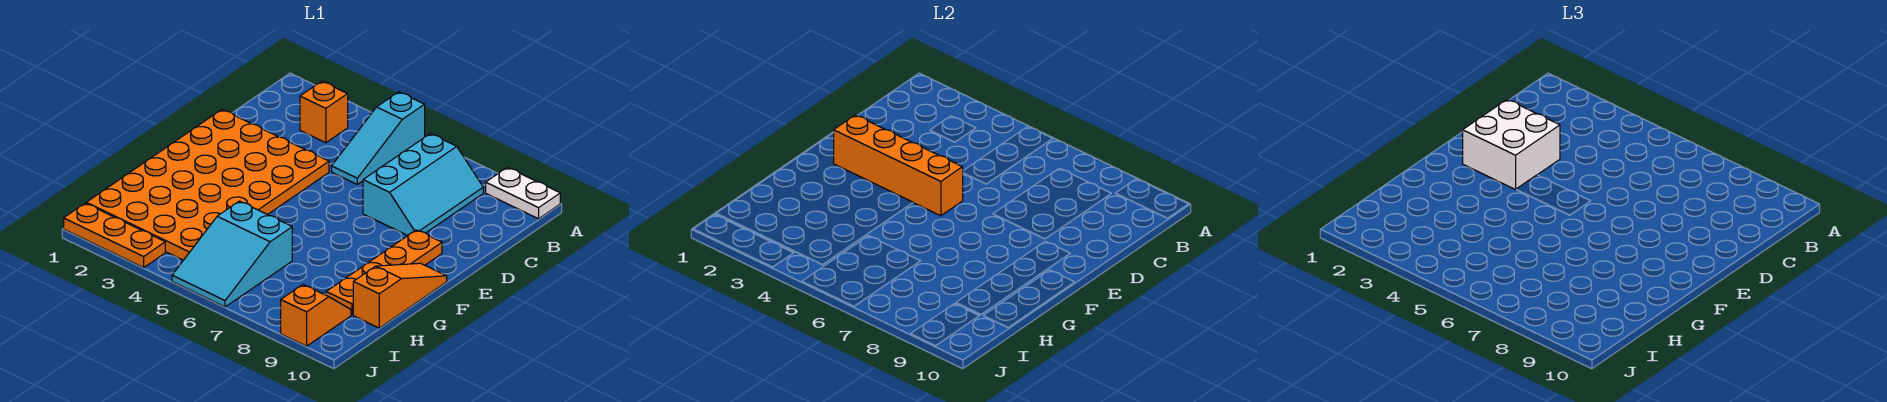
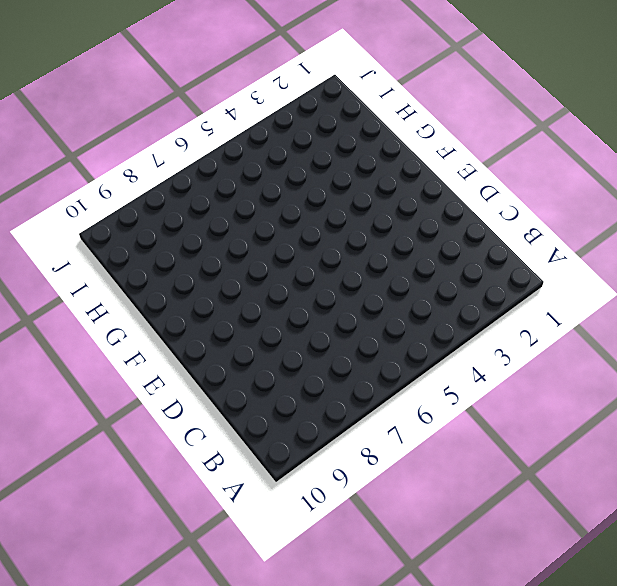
none -> cyan slope A5:C5 level 1 top A
none -> white plate A9:A10 level 1
none -> orange brick B3 level 1

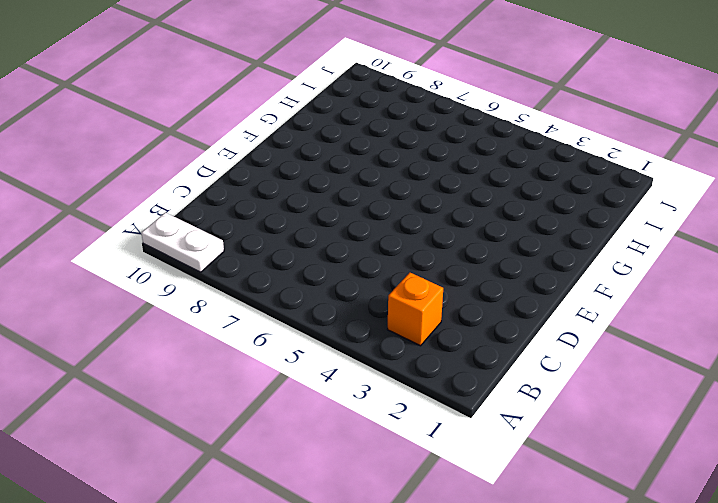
none -> cyan slope A5:C5 level 1 top A
none -> cyan slope B7:D8 level 1 top 7
none -> orange plate D1:I4 level 1

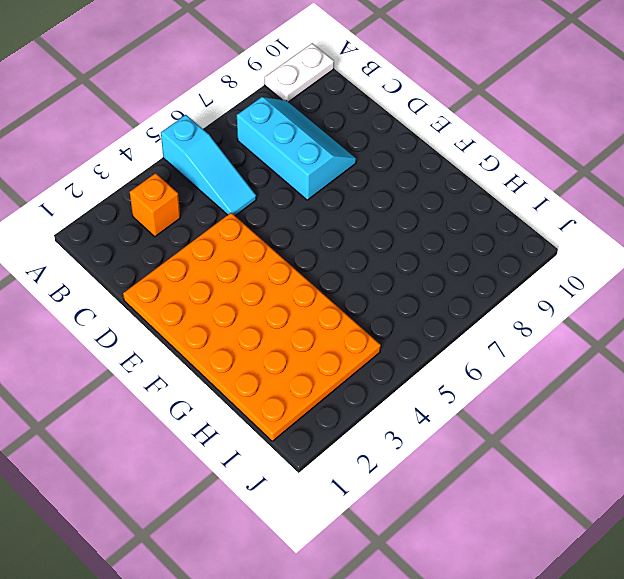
none -> orange plate E9:H9 level 1
none -> orange slope F10:H10 level 1 top H
none -> cyan slope H5:J6 level 1 top H

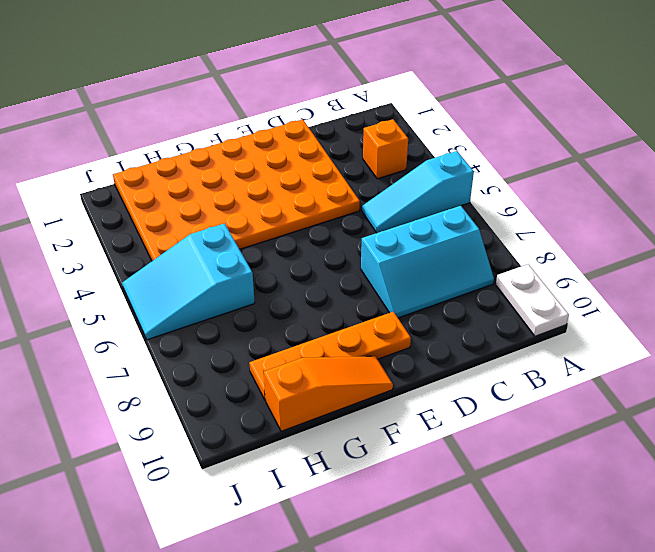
none -> orange slope I9:J9 level 1 top J
none -> orange plate J1:J3 level 1
none -> orange brick E2:E5 level 2

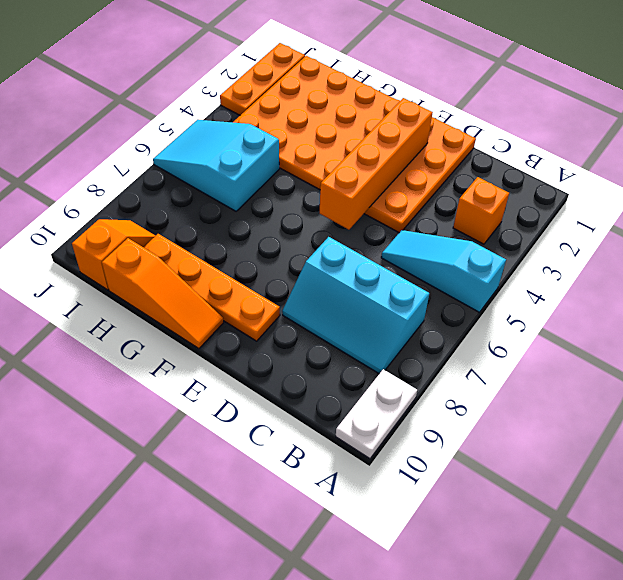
orange slope I9:I10 level 1 top 10 -> orange slope I9:J9 level 1 top J
none -> white brick D2:E3 level 3

